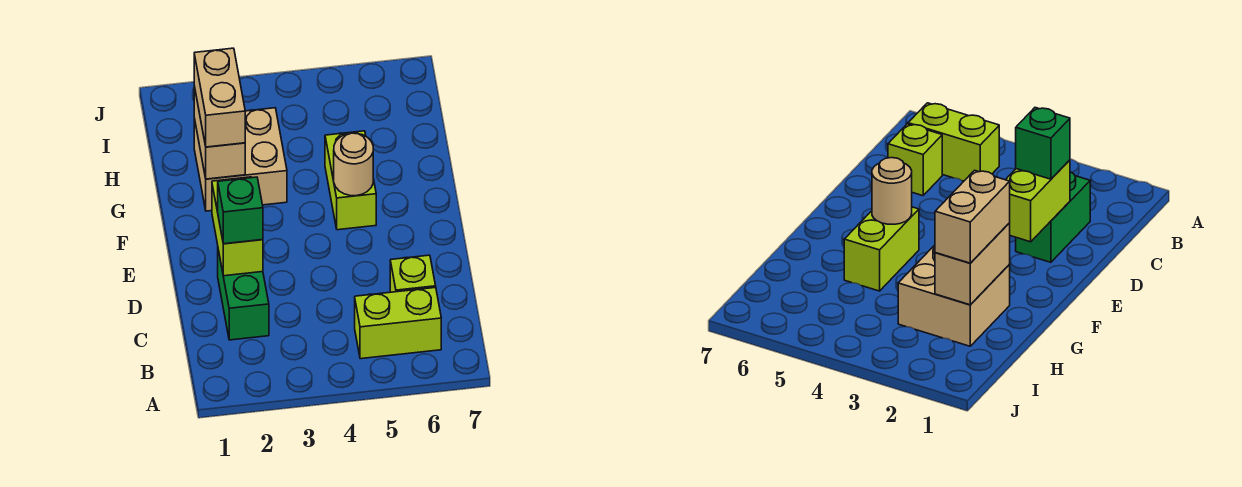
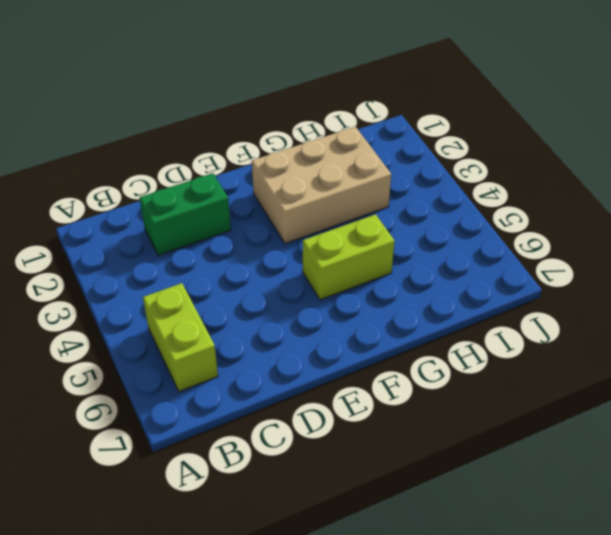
tan brick F2:H3 level 1 -> tan brick G2:H3 level 1
none -> lime brick C6 level 1
none -> lime brick D2:E2 level 2

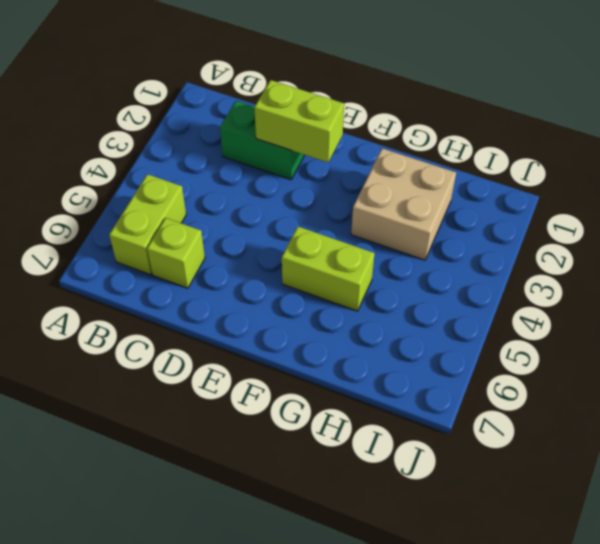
none -> tan round brick F5 level 2
none -> tan brick G2:H2 level 2

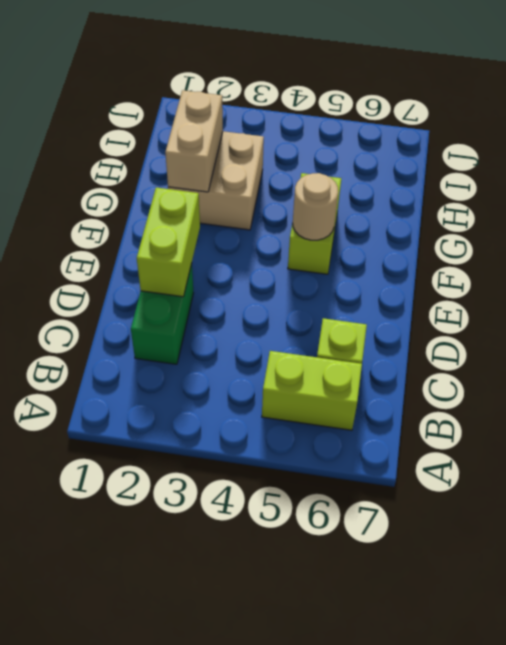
none -> green brick D2 level 3
none -> tan brick G2:H2 level 3

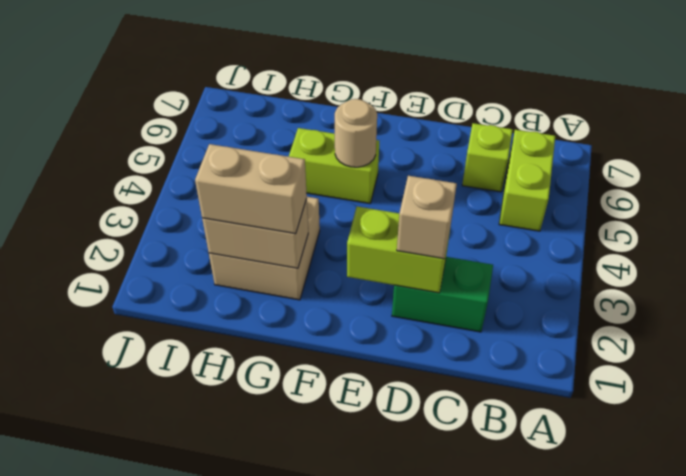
tan brick D2 level 3 -> green brick D2 level 3

